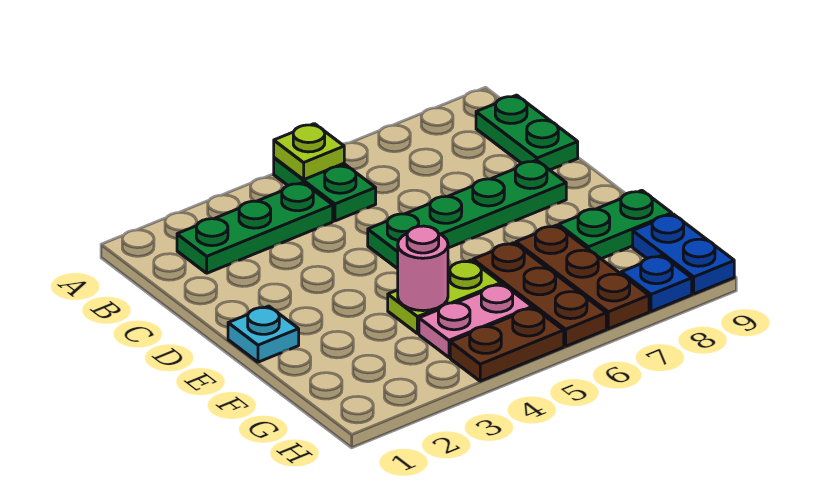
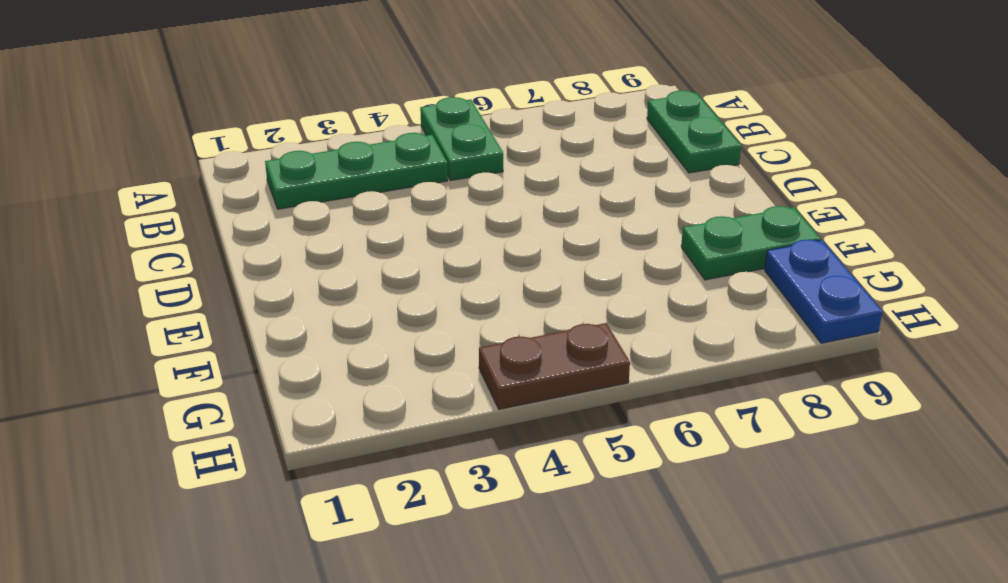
none -> green plate D5:D8 level 1
none -> cyan plate E1 level 1
none -> lime plate F4:F5 level 1

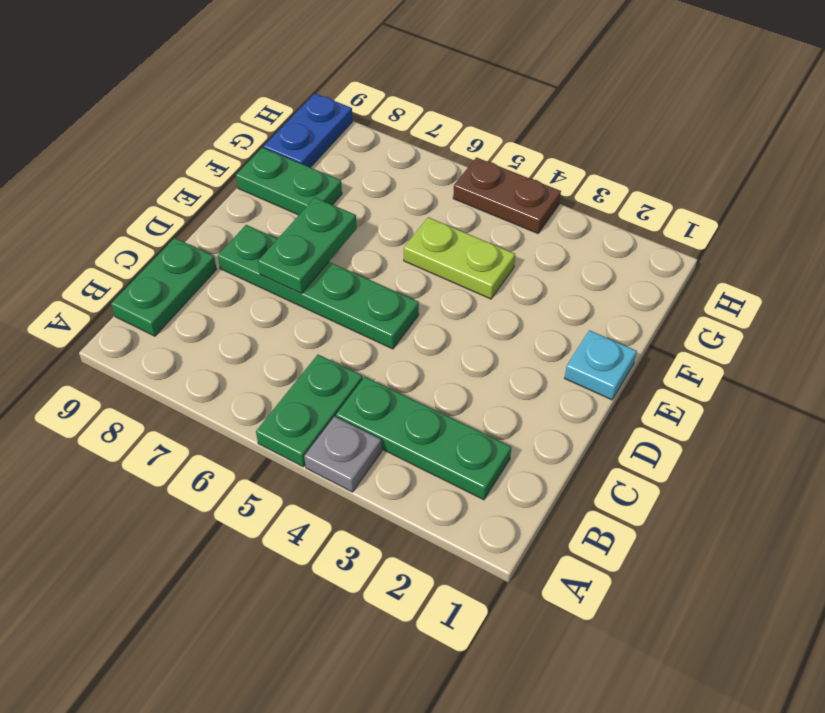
grey plate A4 level 1 -> none
green plate D7:E7 level 2 -> none
none -> brown plate F6:H6 level 1
none -> brown plate F7:H7 level 1
none -> pink plate G4:G5 level 1

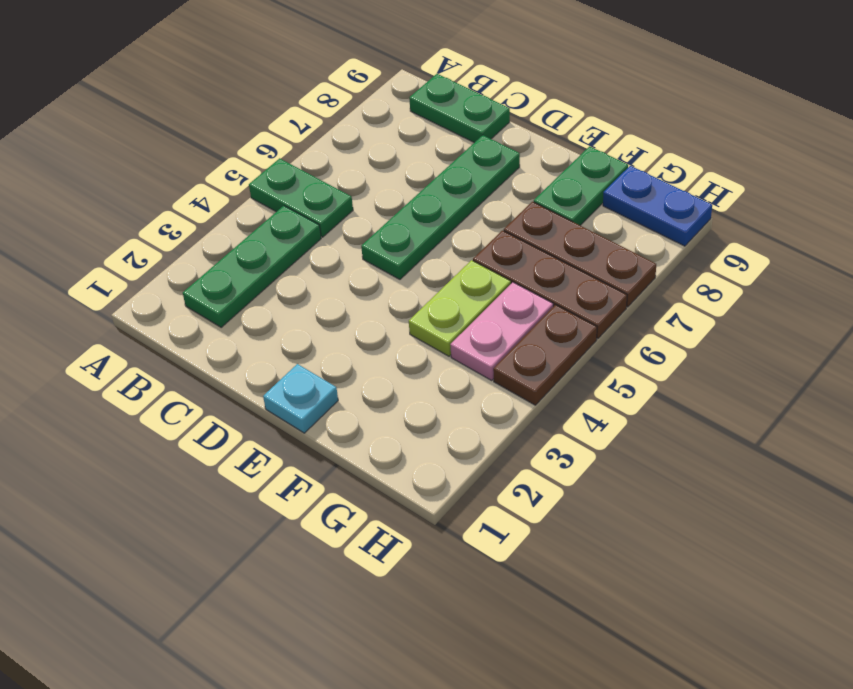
none -> blue plate H8 level 1
none -> lime plate A5 level 2
none -> pink round brick F4 level 2

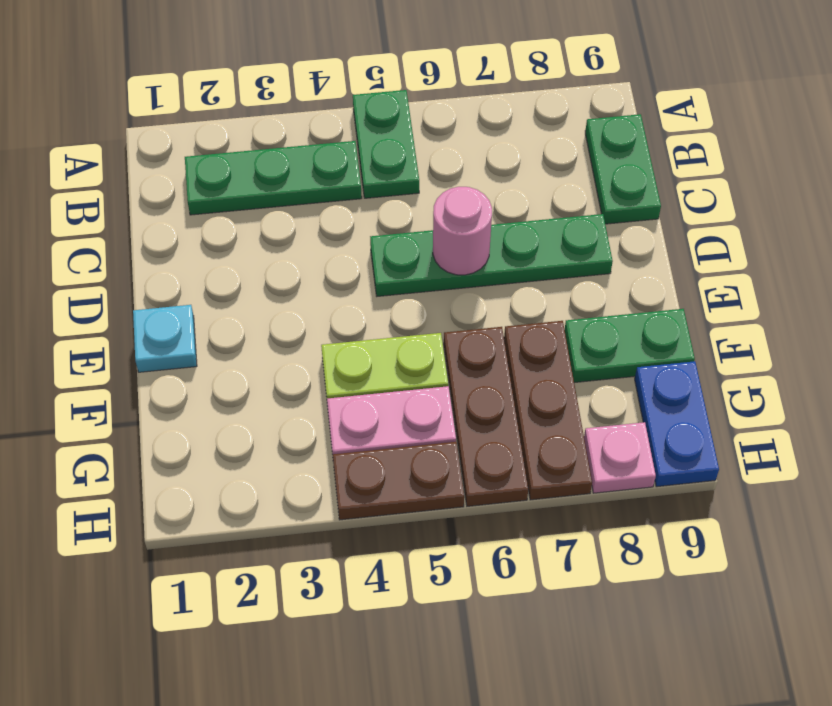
pink round brick D6 level 2 -> pink round brick F4 level 2
pink plate H8 level 1 -> blue plate H8 level 1
none -> lime plate A5 level 2

